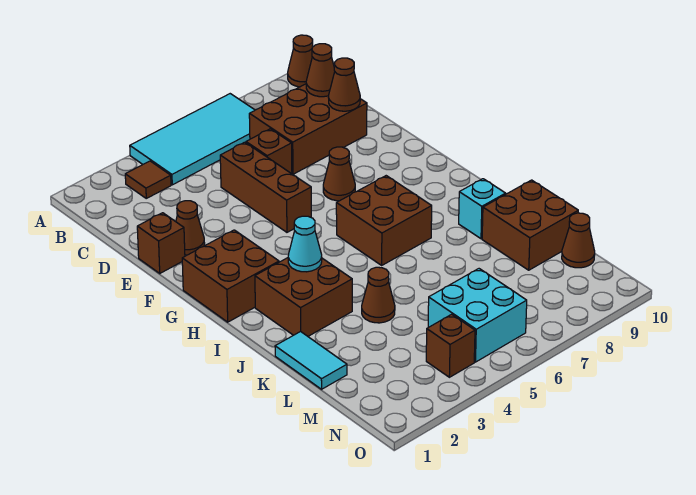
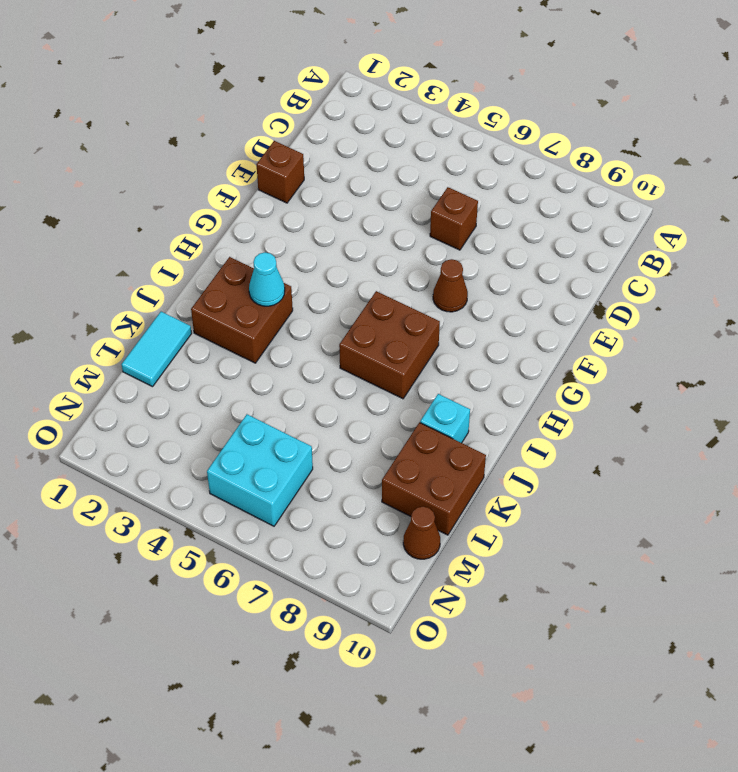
none -> cyan tile A4:B7 level 1
none -> brown cone A10 level 1
none -> brown tile B3 level 1

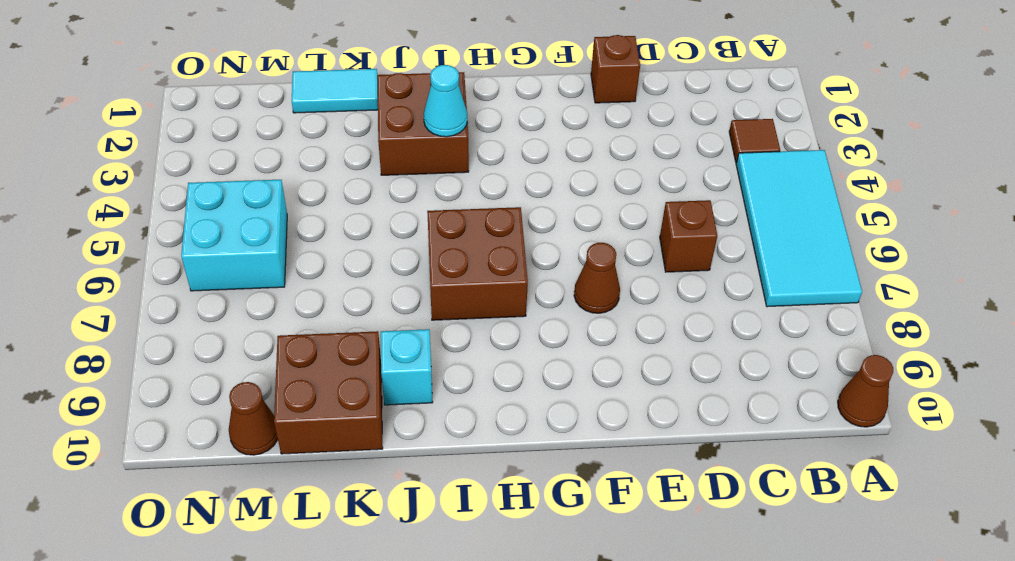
none -> brown brick C7:D9 level 1
none -> brown brick D5:F5 level 1
none -> brown cone E2 level 1

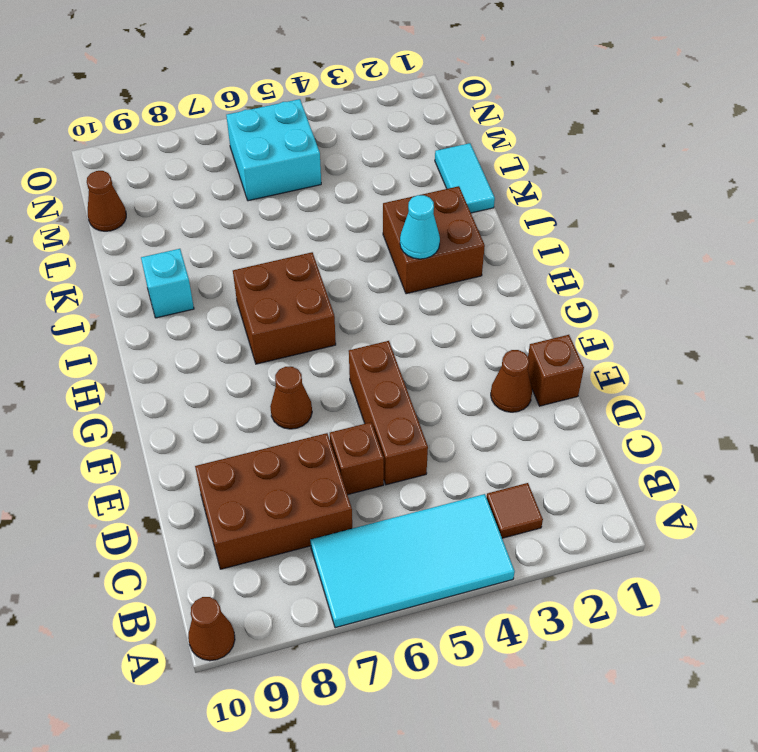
none -> brown brick G1:H2 level 1
none -> brown cone K4 level 1
none -> brown brick K9:L10 level 1

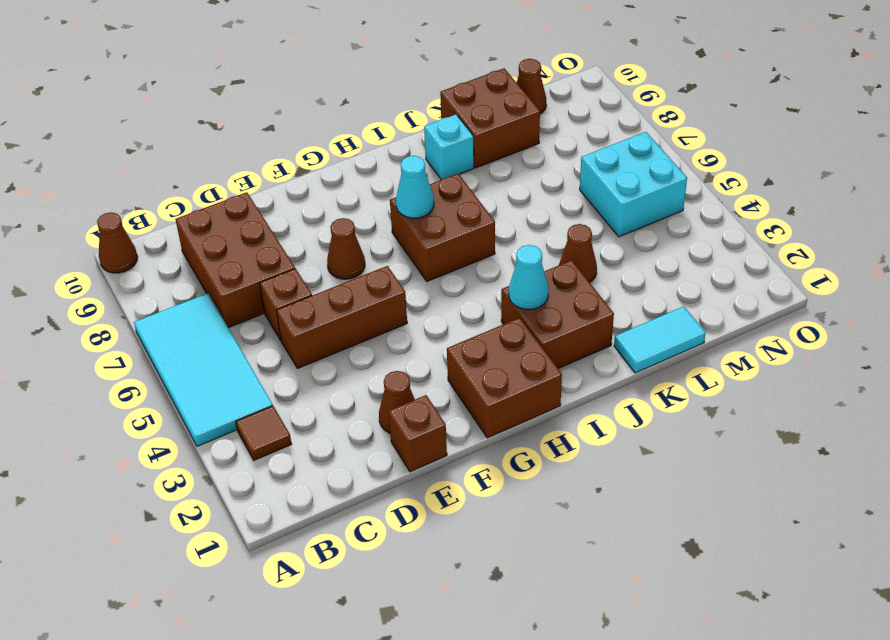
cyan cone H7 level 2 -> none
none -> brown brick N4 level 1
none -> brown cone C9 level 2
none -> brown cone D9 level 2

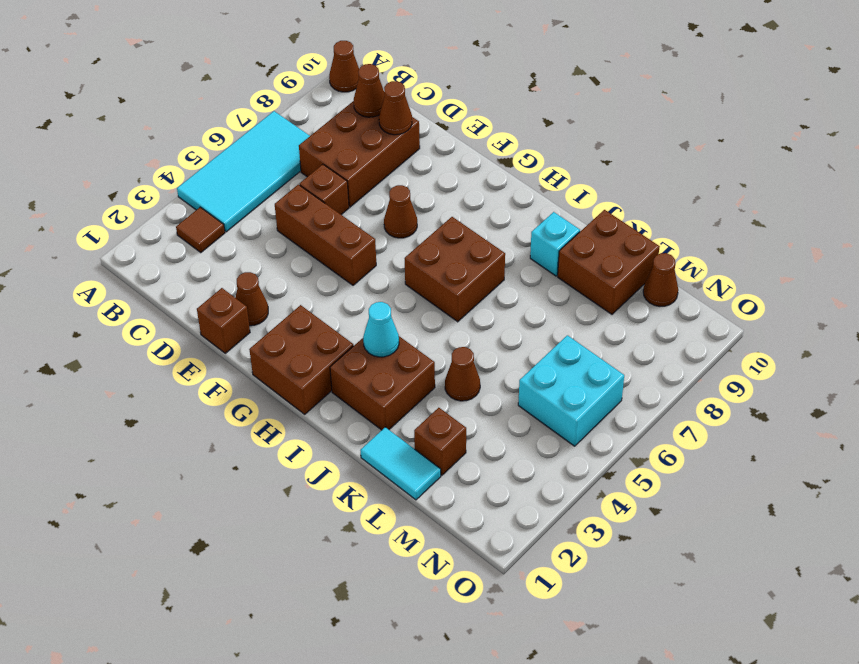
brown brick L2 level 1 -> brown brick N4 level 1

